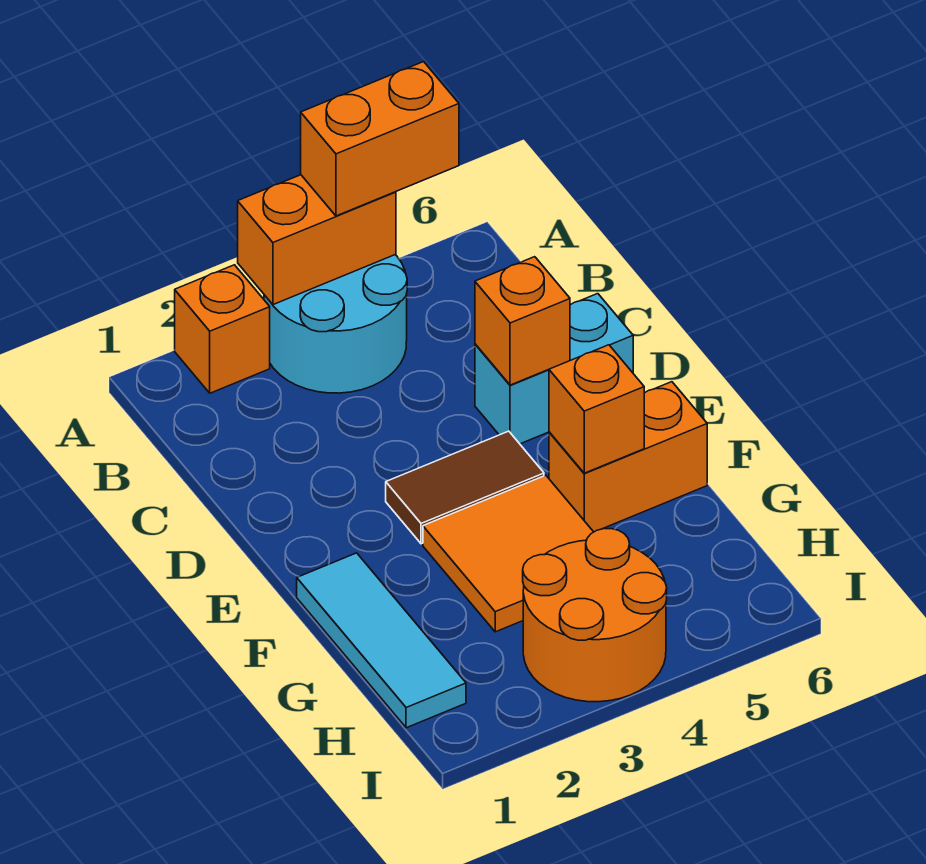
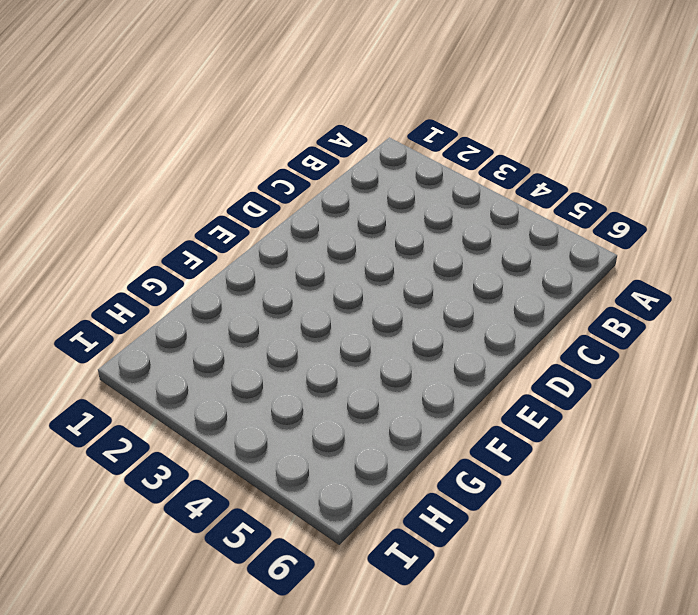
none -> orange brick A2 level 1
none -> cyan round brick A3:B4 level 1
none -> cyan brick D5:D6 level 1

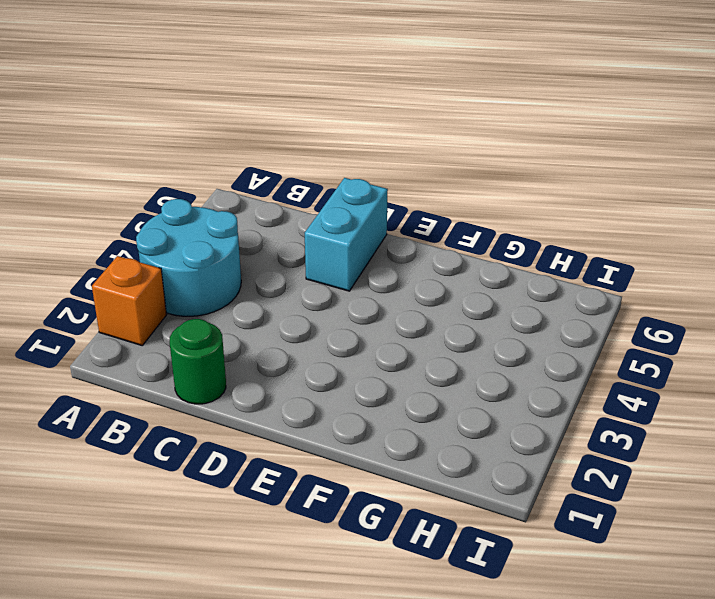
green round brick C1 level 1 -> none
none -> brown tile E3:E4 level 1
none -> cyan tile F1:H1 level 1
none -> orange tile F3:G4 level 1

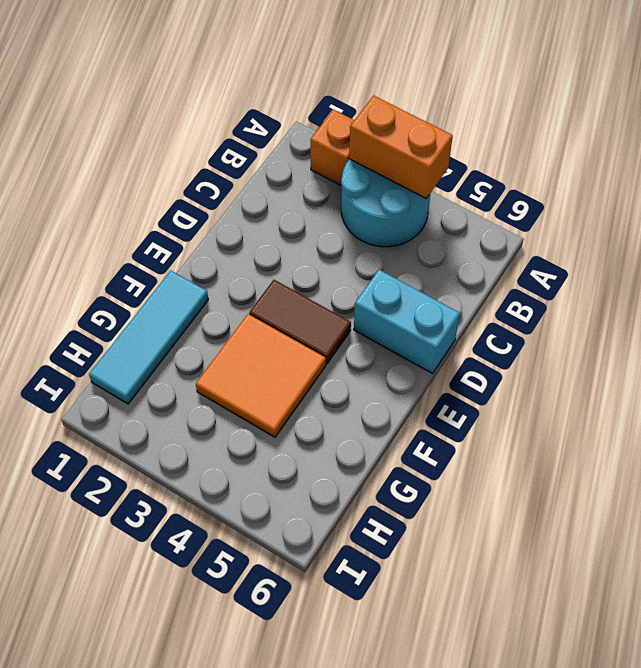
none -> orange brick F5:F6 level 1
none -> orange round brick H3:I4 level 1
none -> orange brick D5 level 2

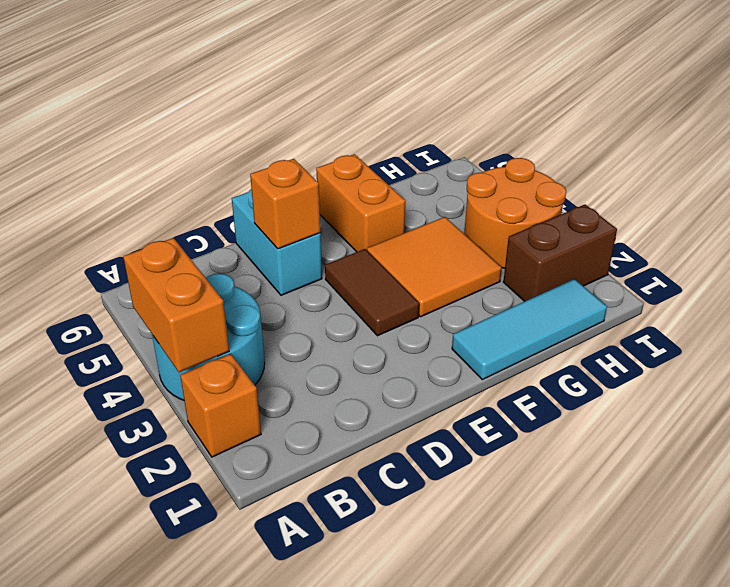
brown brick H2:I2 level 1 -> none
none -> orange brick F5 level 2
none -> orange brick A4:A5 level 3

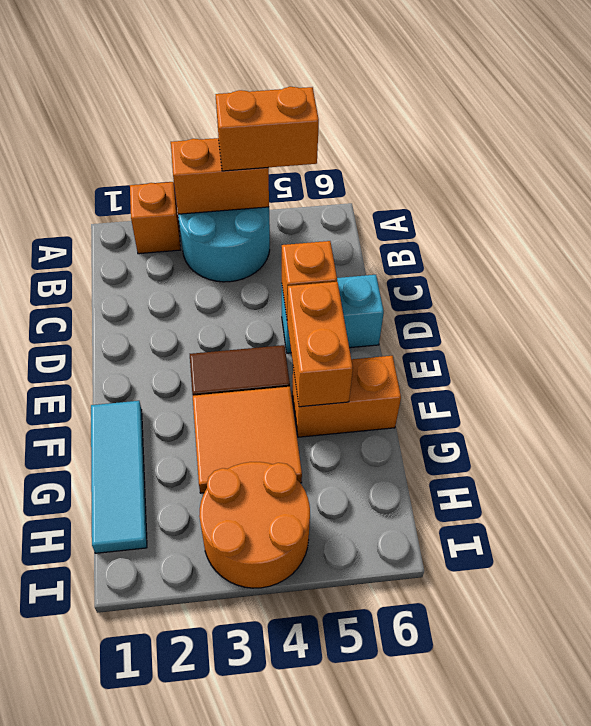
orange brick E5:F5 level 2 -> orange brick F5 level 2

